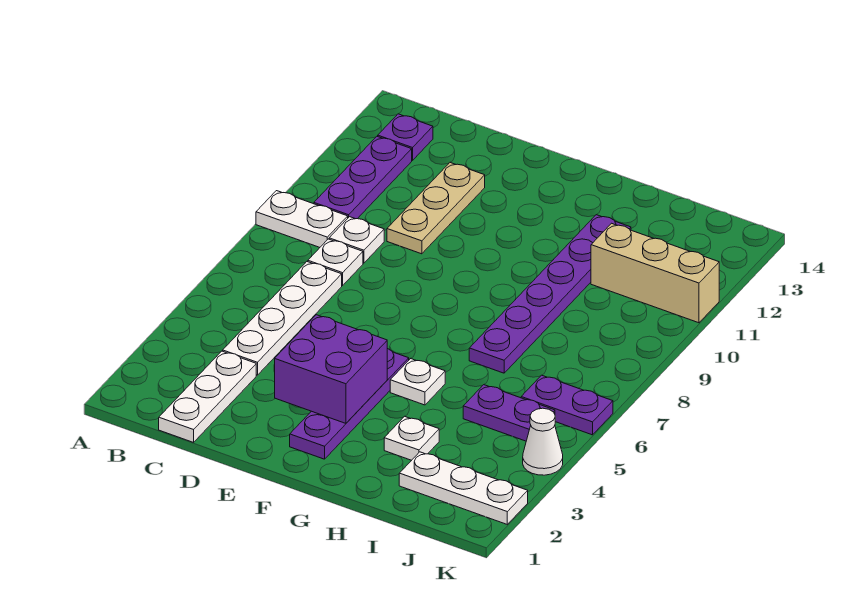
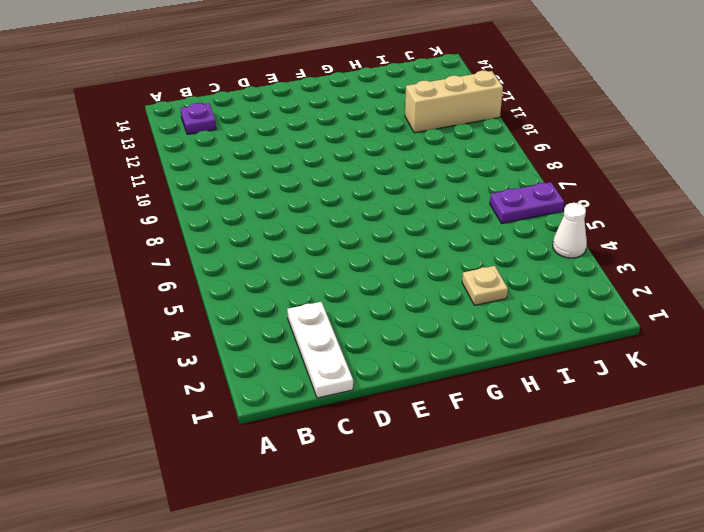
tan plate H3 level 1 -> white plate H3 level 1
none -> white plate A9:B9 level 1
none -> purple plate B10:B12 level 1
none -> white plate C4:C7 level 1

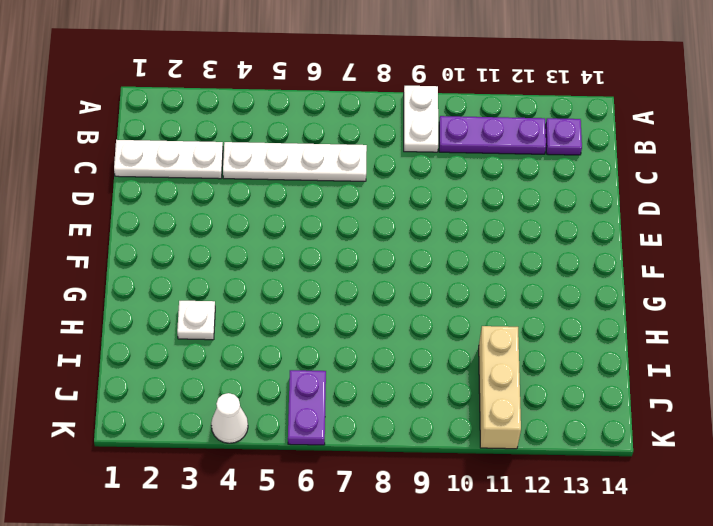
none -> white plate C8 level 1
none -> white plate C9 level 1
none -> tan plate D10:D12 level 1

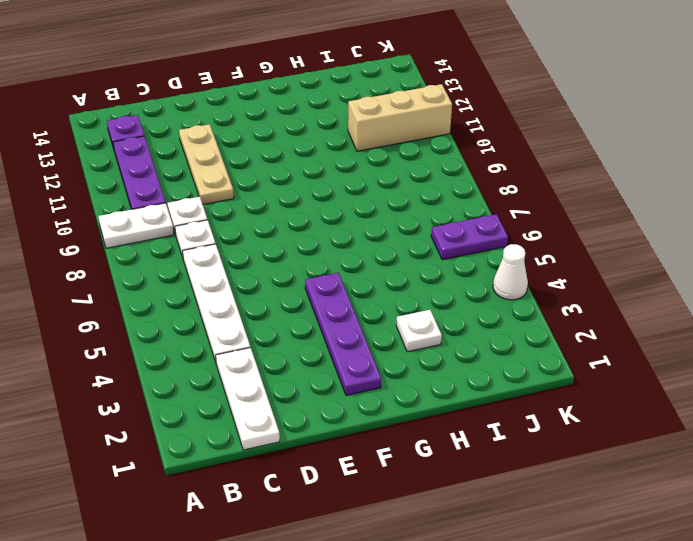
none -> white plate G5 level 1
none -> purple plate H7:H12 level 1
none -> white plate I2:K2 level 1

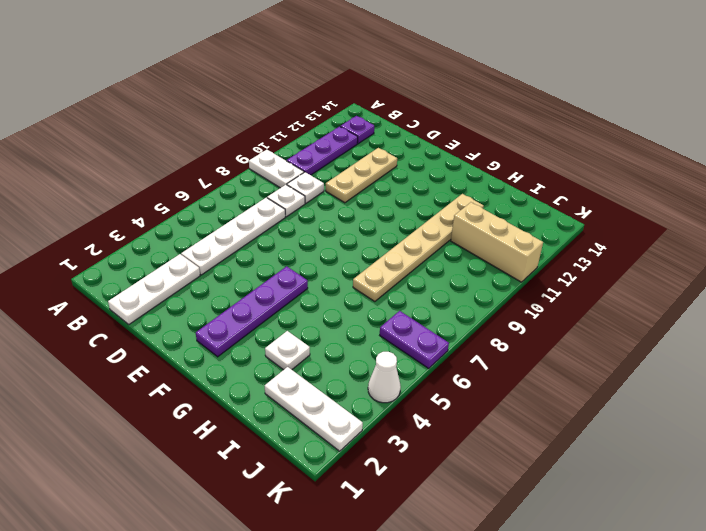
tan plate H7:H12 level 1 -> purple plate H7:H12 level 1
none -> white plate G5 level 1
none -> purple plate I5:J5 level 1
none -> purple brick E3:F4 level 2

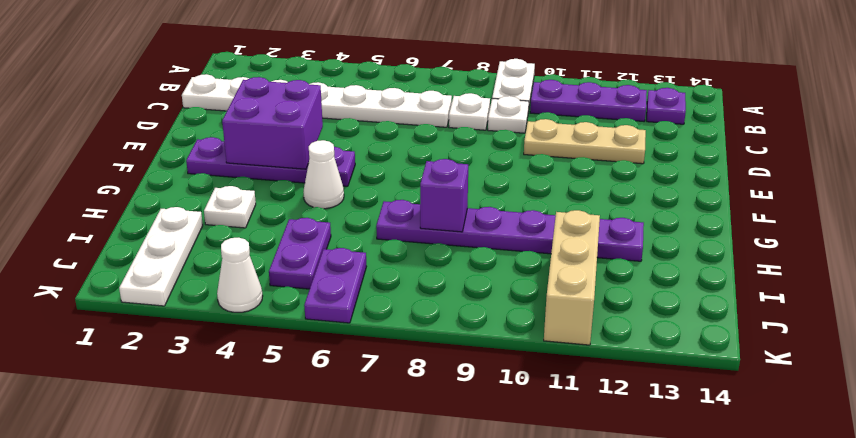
white cone G5 level 1 -> white plate G5 level 1
purple brick H8 level 2 -> none

